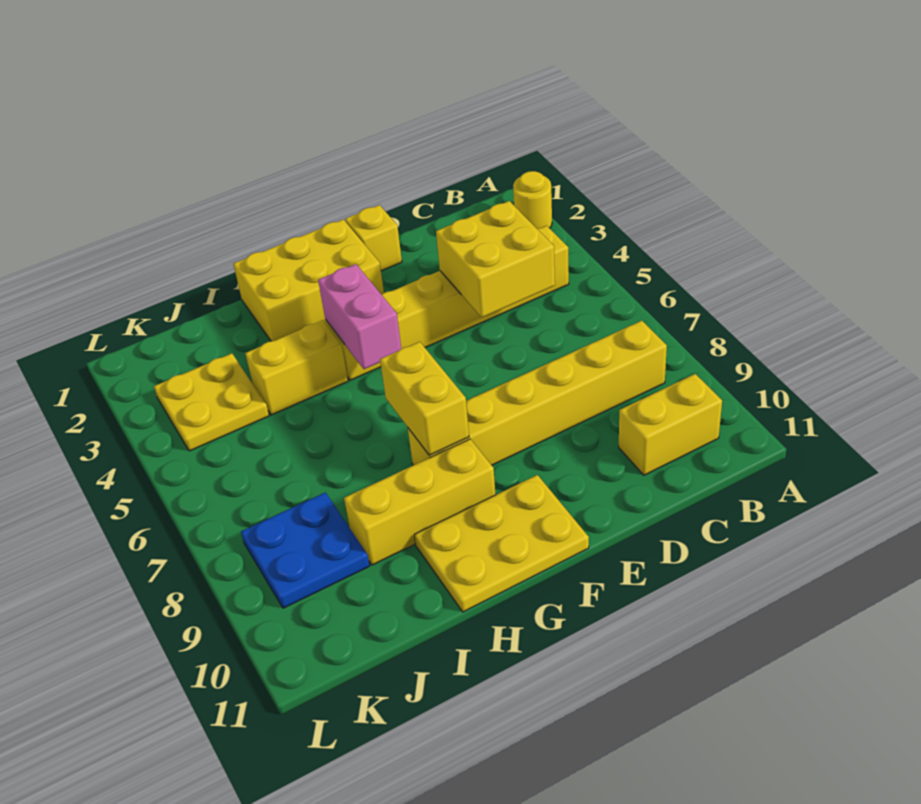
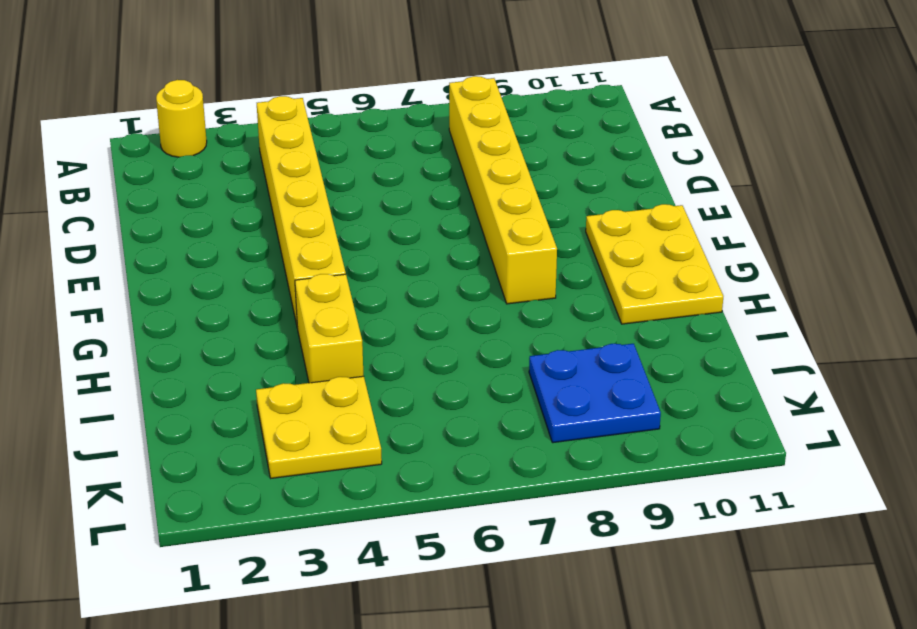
none -> yellow brick B10:C10 level 1
none -> yellow brick E1 level 1
none -> yellow brick F1:H2 level 1

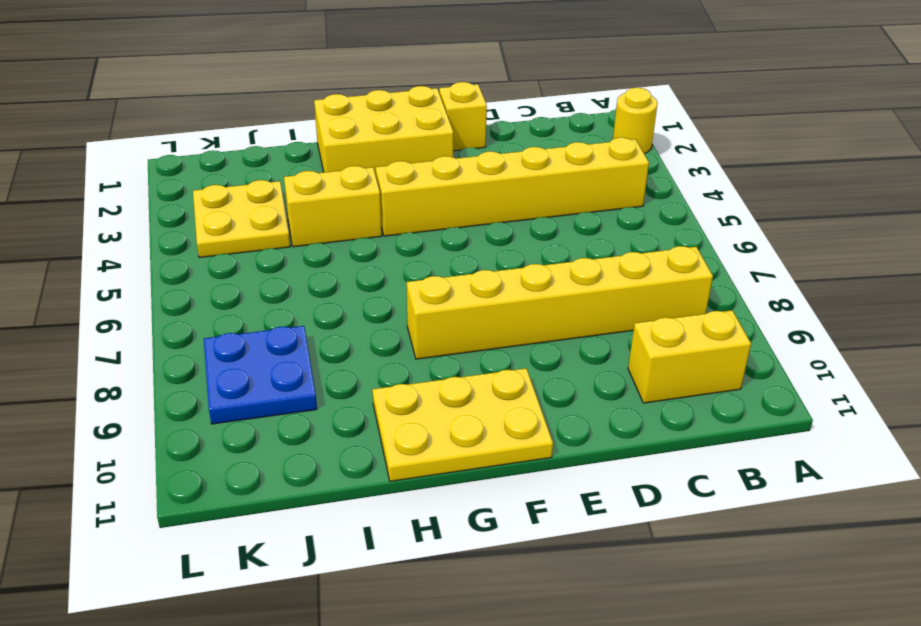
none -> yellow brick G9:I9 level 1
none -> yellow brick C4:D5 level 2
none -> pink brick G4:G5 level 2

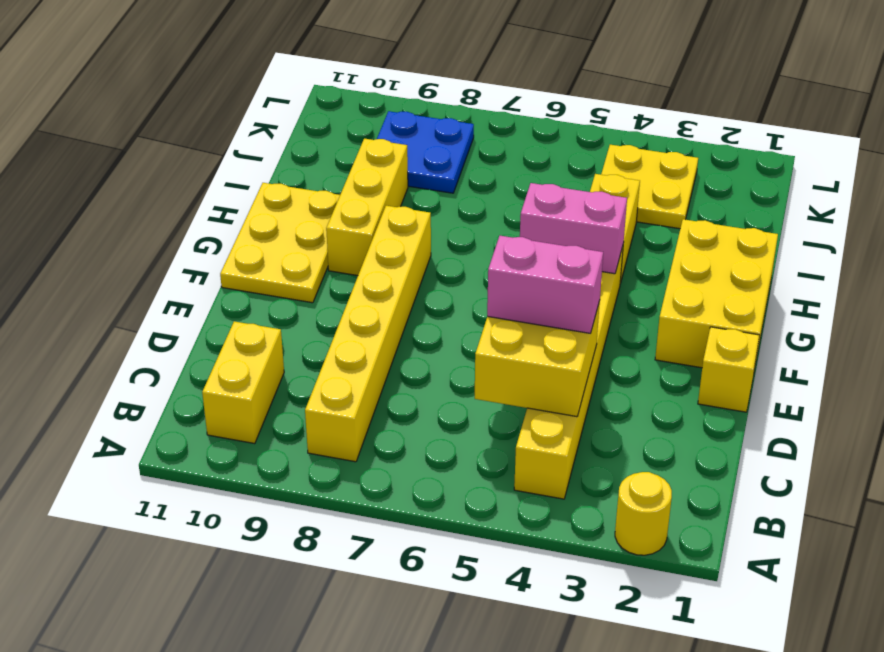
pink brick D4:D5 level 3 -> none
none -> yellow brick G7:G8 level 2

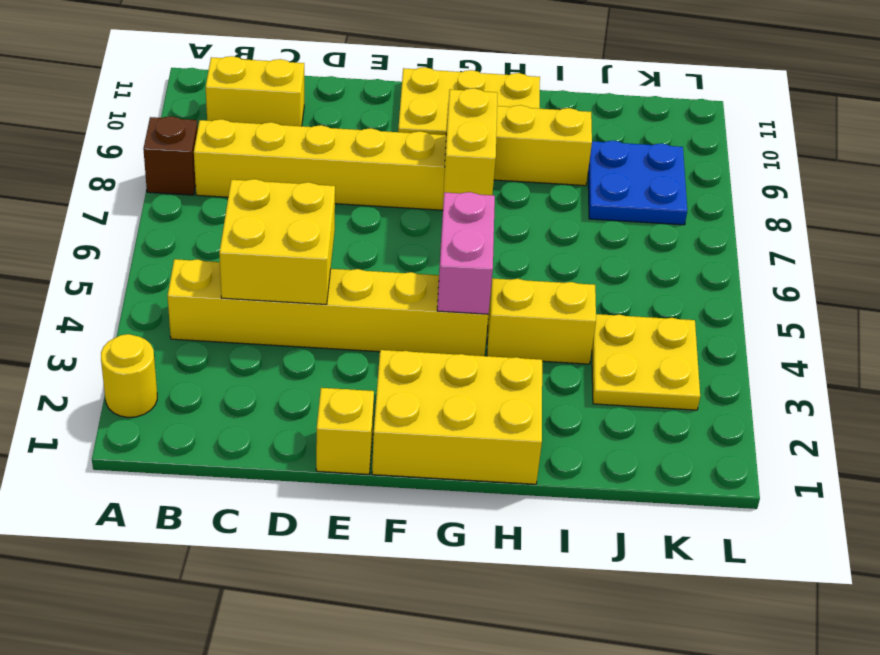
brown brick A8 level 1 -> none

